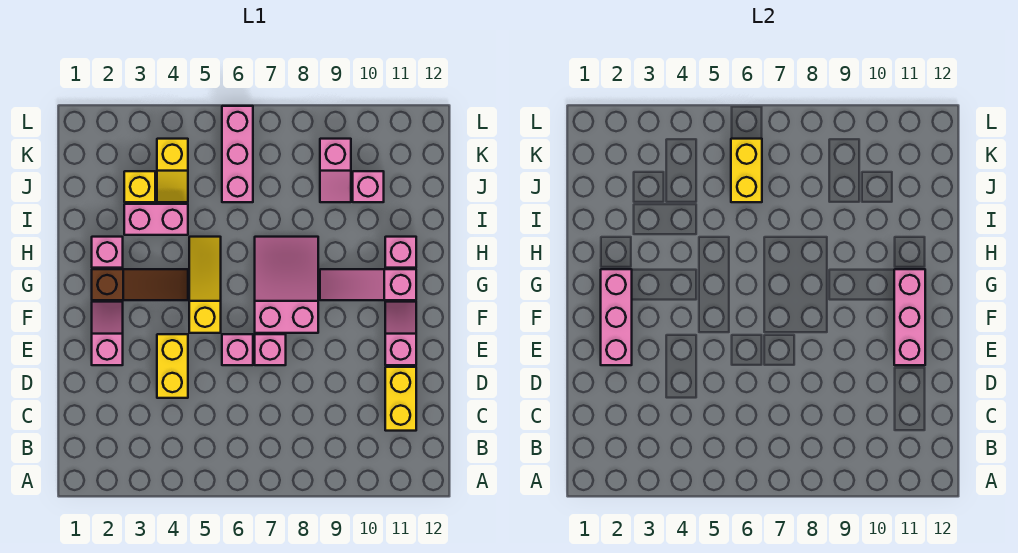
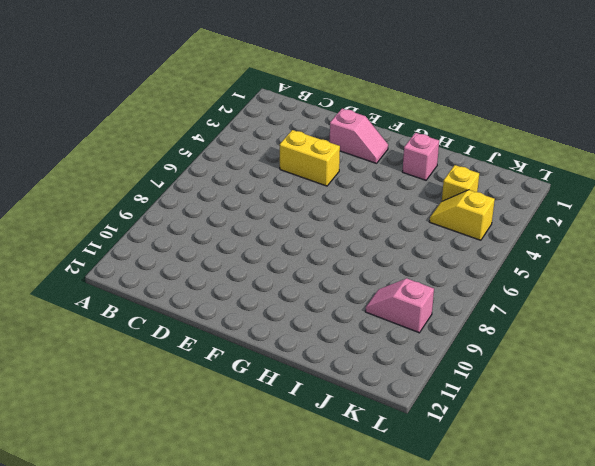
none -> yellow brick C11:D11 level 1
none -> pink brick E6 level 1
none -> pink brick E7 level 1

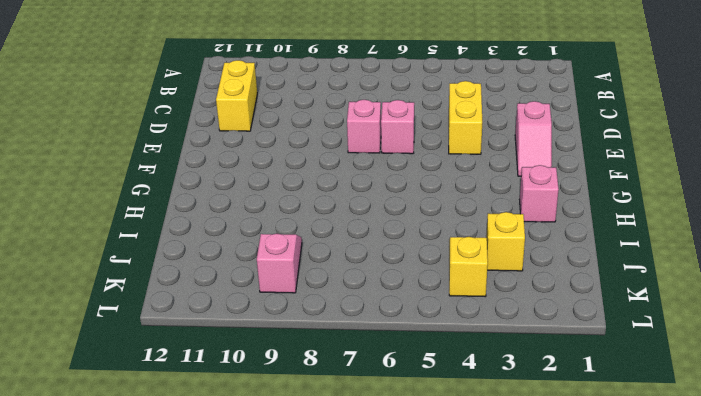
none -> pink slope E11:F11 level 1 top E
none -> yellow slope F5:H5 level 1 top F
none -> pink slope F7:H8 level 1 top F

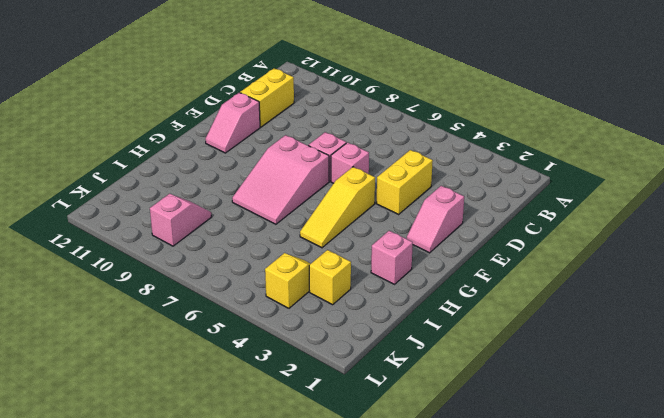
none -> brown slope G2:G4 level 1 top 2
none -> pink slope G9:G11 level 1 top 11
none -> pink brick H11 level 1

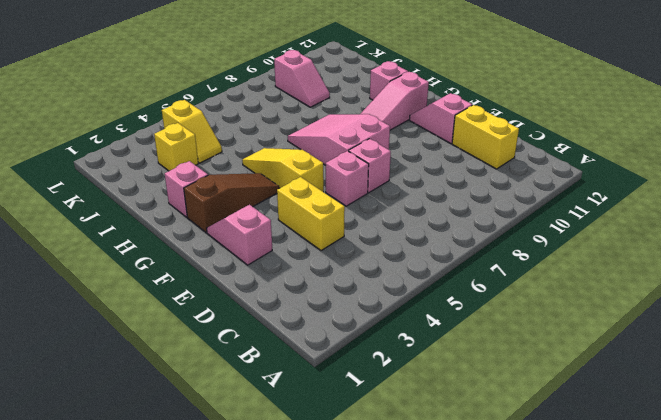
none -> pink brick I3:I4 level 1
none -> pink brick J6:L6 level 1
none -> pink brick J10 level 1

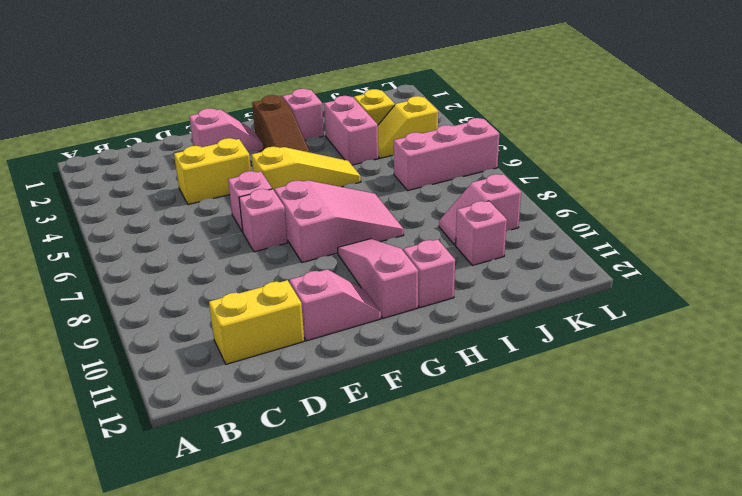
none -> pink brick E2:G2 level 2
none -> pink brick E11:G11 level 2
none -> yellow brick J6:K6 level 2

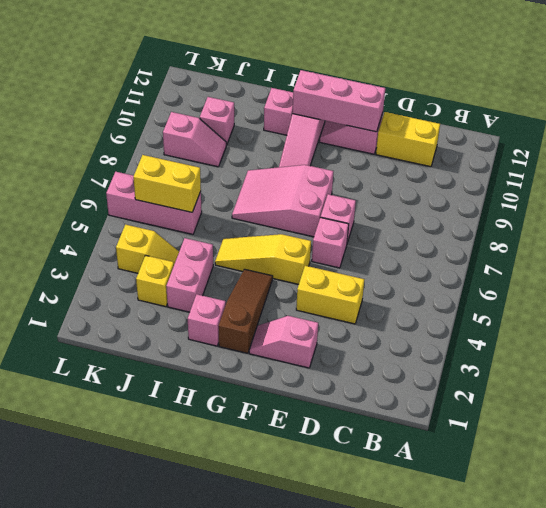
none -> pink brick E2:G2 level 2

